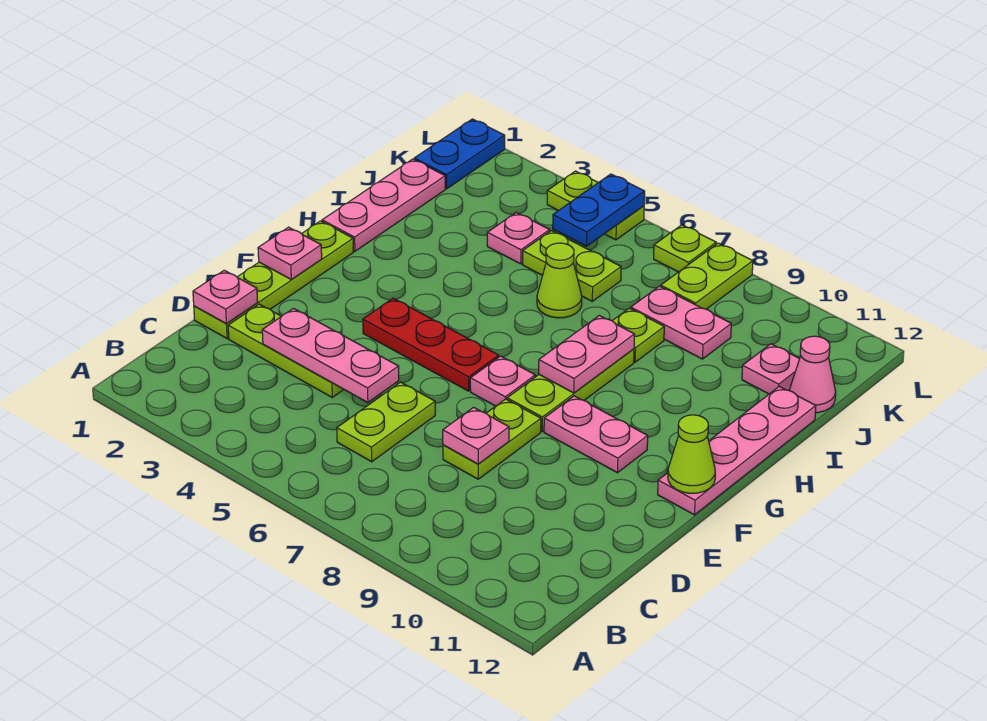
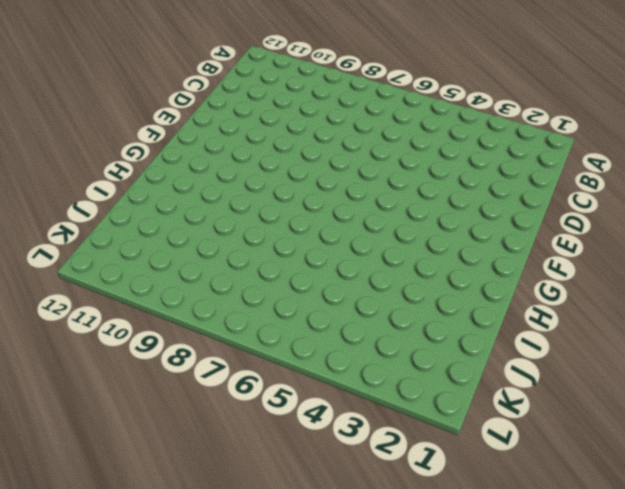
none -> lime plate C6:D6 level 1
none -> lime plate D1:G1 level 1
none -> lime plate D2:D4 level 1

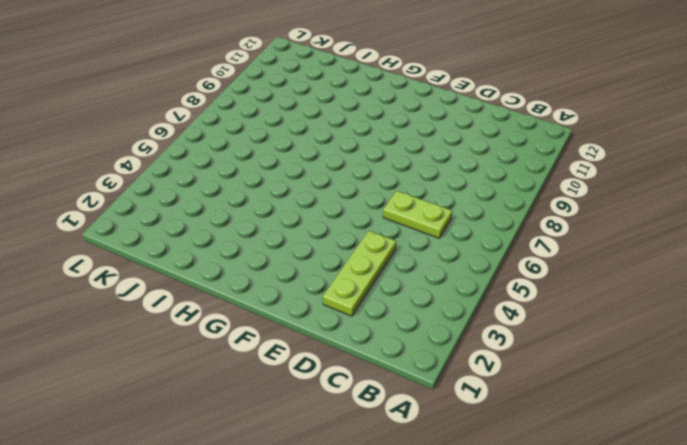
none -> lime plate D1:G1 level 1
none -> lime plate D8:E8 level 1
none -> red plate F4:F6 level 1

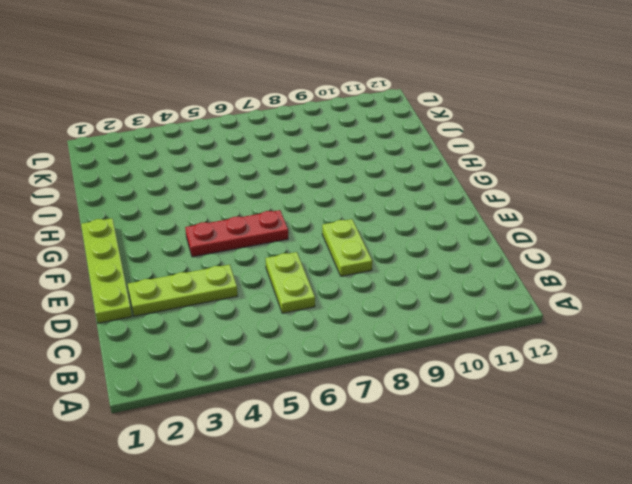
none -> pink plate F7 level 1
none -> lime plate F8:H8 level 1
none -> pink plate F9:F10 level 1

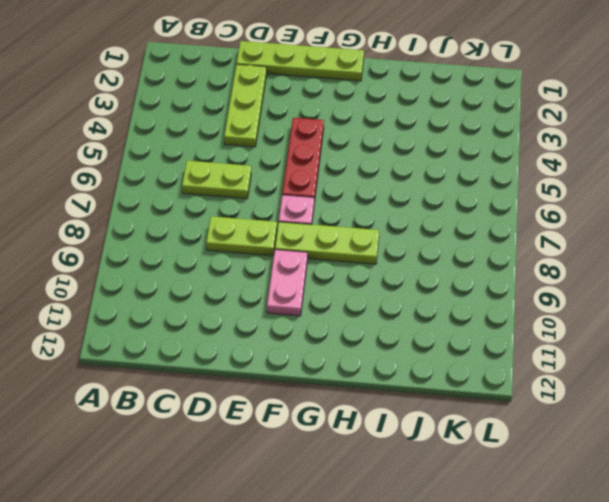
none -> pink plate F12:I12 level 1
none -> pink plate H1:J1 level 1
none -> lime cone I6 level 1

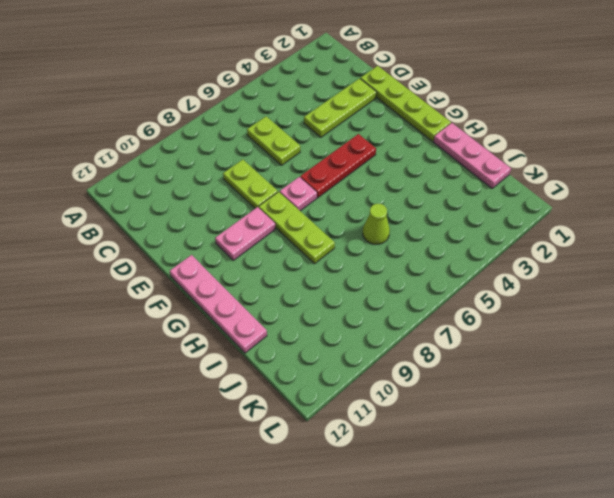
none -> lime plate I8 level 1
none -> pink plate J4 level 1
none -> lime plate J5:J6 level 1

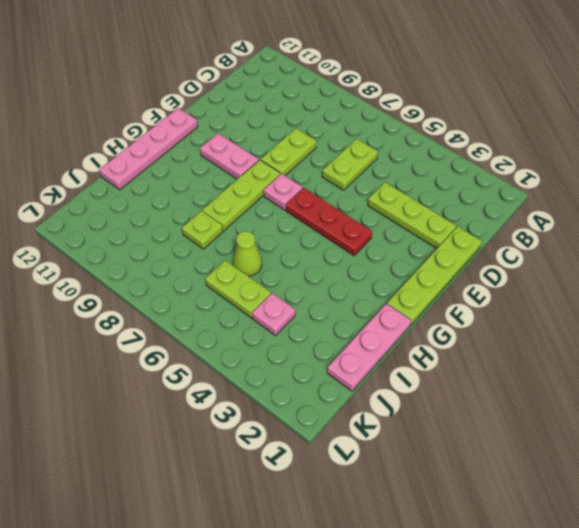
none -> pink plate J8:J9 level 1
none -> pink plate J11 level 1
none -> pink cone J12 level 1

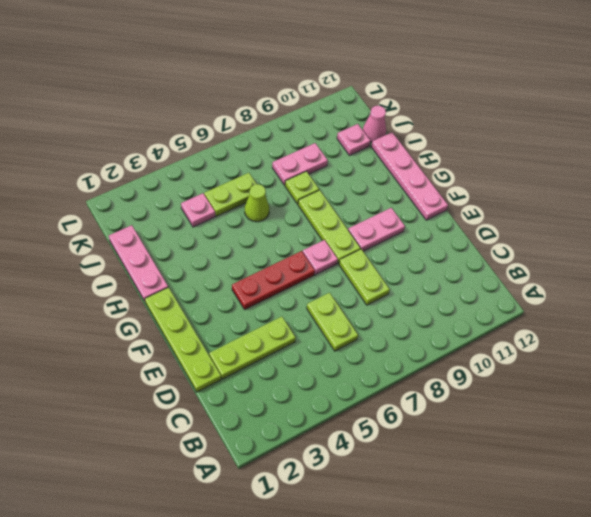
none -> blue plate K1:L1 level 1
none -> lime plate K8:L8 level 1
none -> lime plate L4:L5 level 1

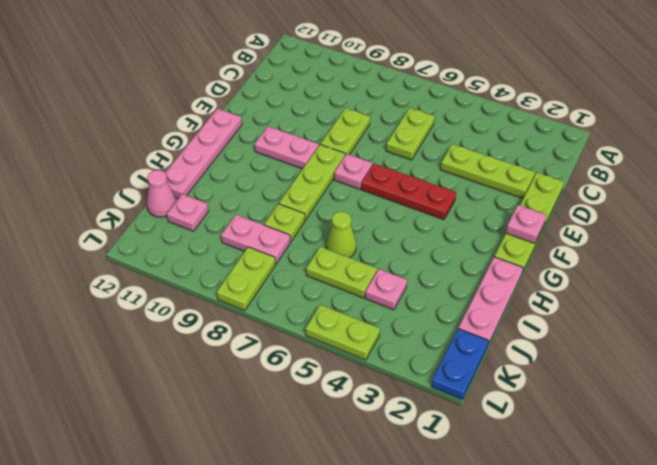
none -> lime plate L7 level 1
none -> pink plate D1 level 2
none -> pink plate D3:D5 level 2

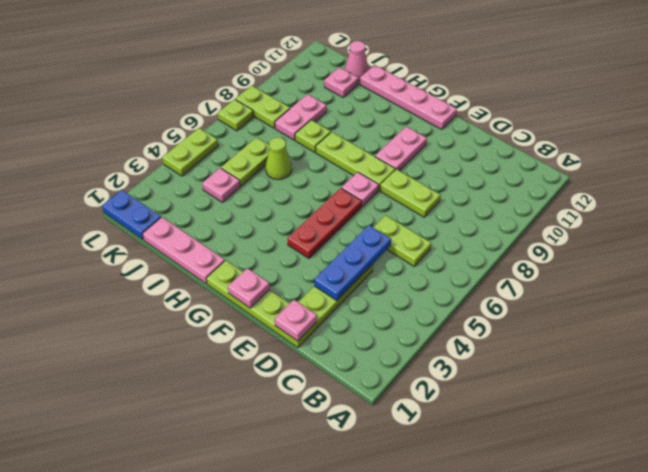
blue plate D3:D5 level 2 -> pink plate D3:D5 level 2
none -> pink plate D8 level 2
none -> lime cone F12 level 2
none -> pink plate G8:H8 level 2

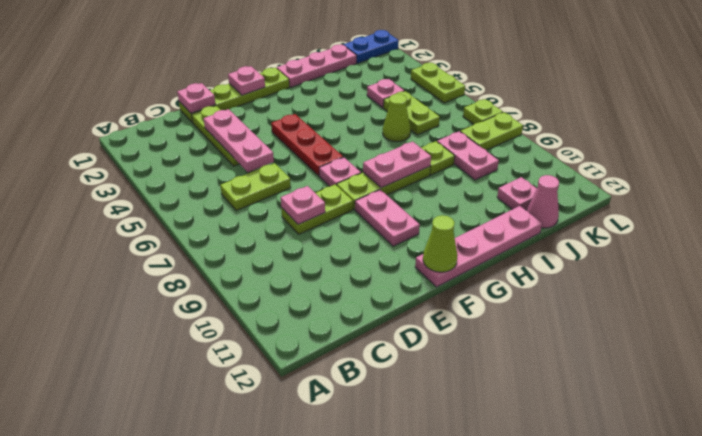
none -> blue plate K5:L5 level 2

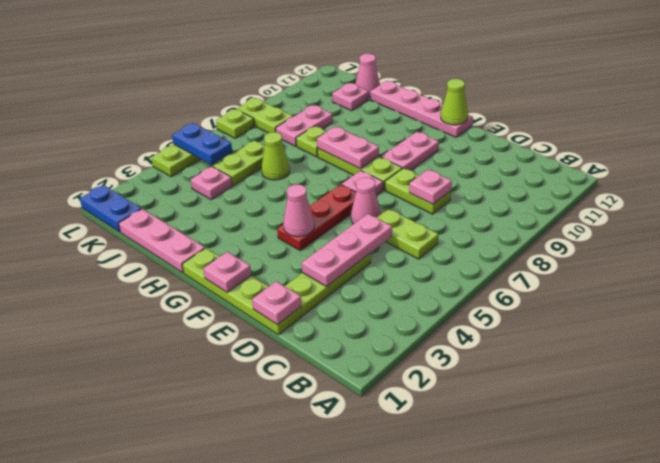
pink cone E6 level 1 -> none
pink cone F4 level 2 -> none

